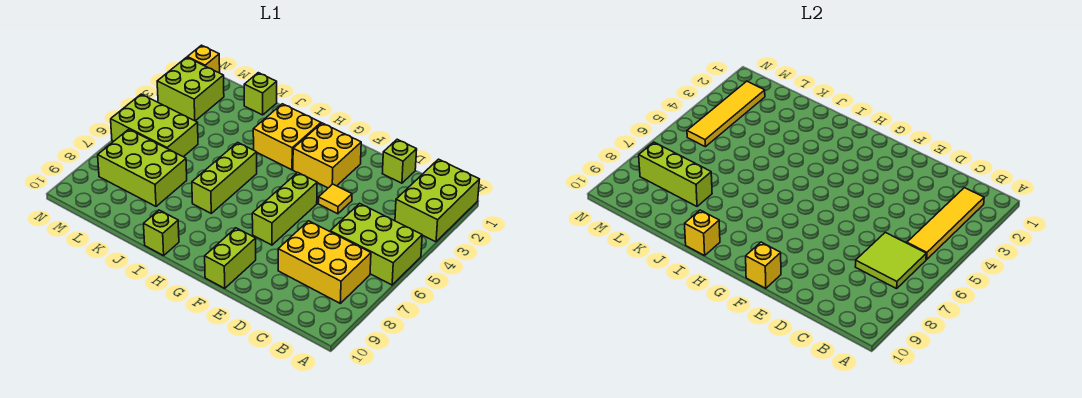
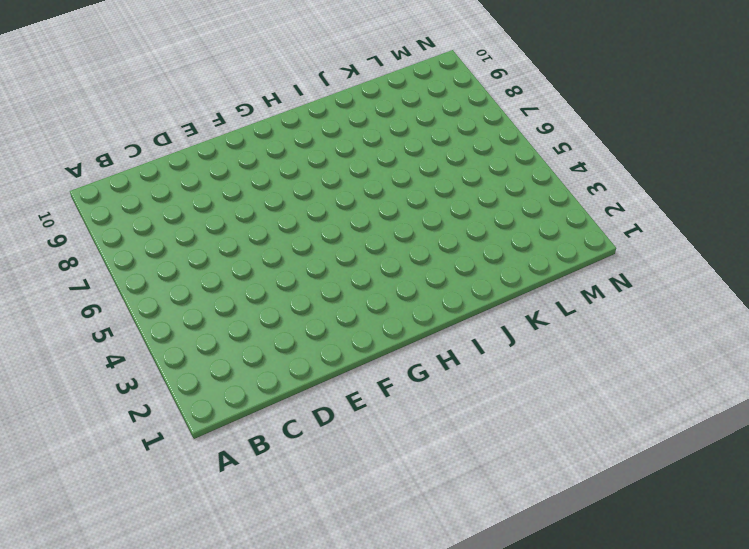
none -> lime brick A1:B3 level 1
none -> lime brick A5:C6 level 1
none -> yellow brick B7:D8 level 1

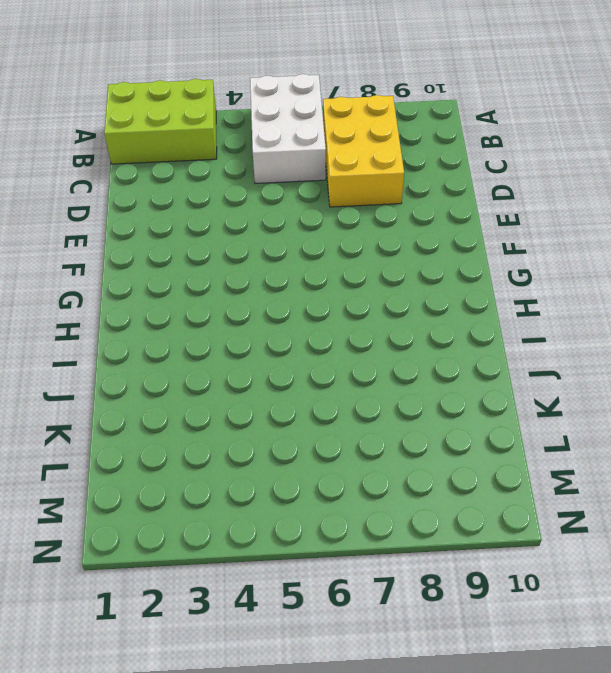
white brick A5:C6 level 1 -> lime brick A5:C6 level 1
none -> lime brick D1 level 1
none -> yellow tile E4 level 1
none -> yellow brick F2:G3 level 1

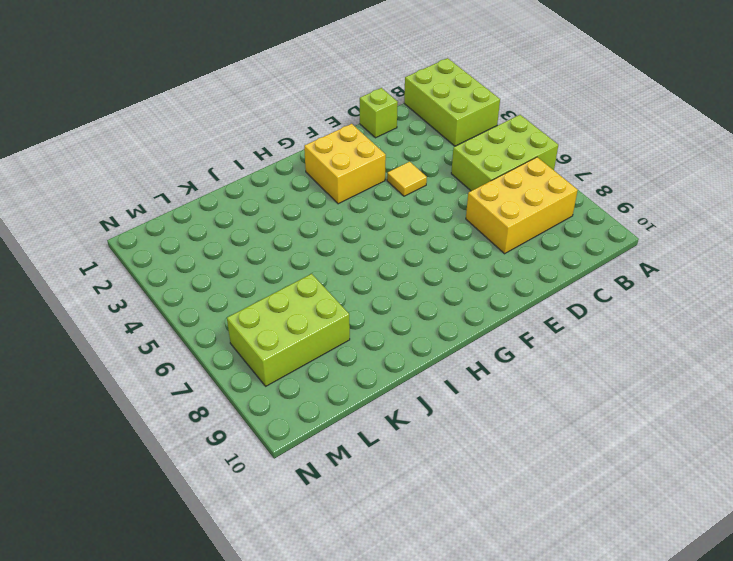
none -> lime brick F5:F7 level 1
none -> lime brick F9:F10 level 1
none -> yellow brick H2:I3 level 1

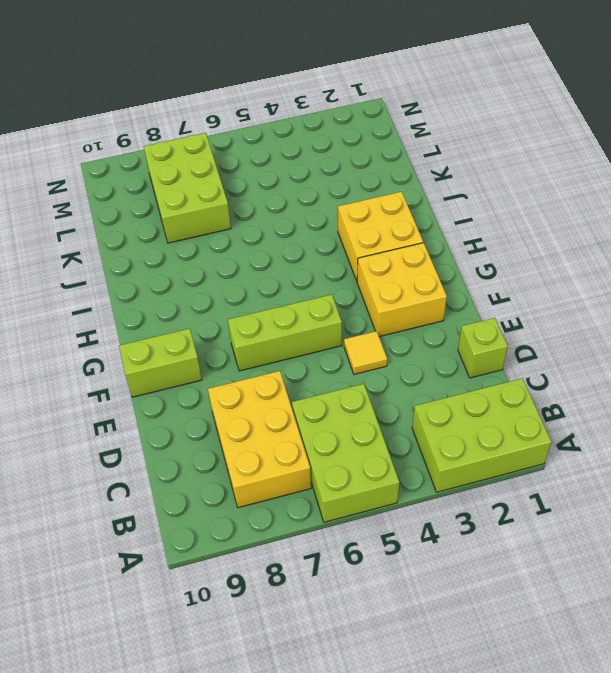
none -> lime brick I5:I7 level 1
none -> lime brick I10 level 1
none -> lime brick K1 level 1

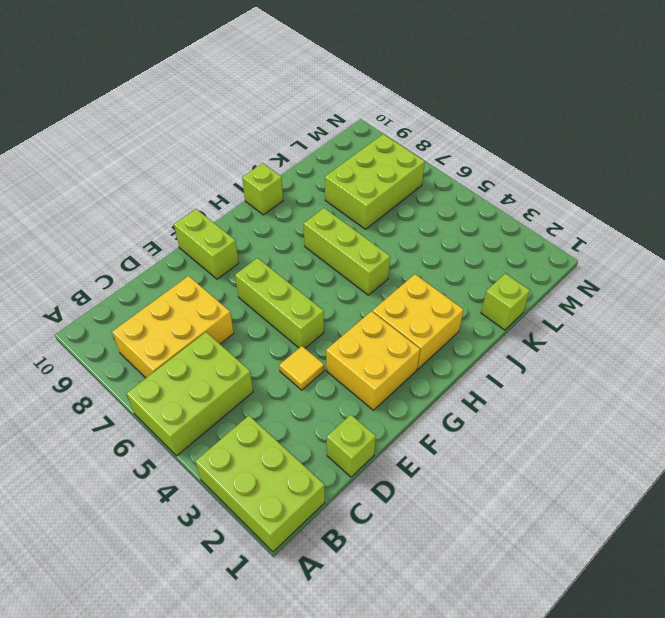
none -> lime brick L5:N6 level 1
none -> lime brick M2:N3 level 1
none -> yellow brick N1 level 1

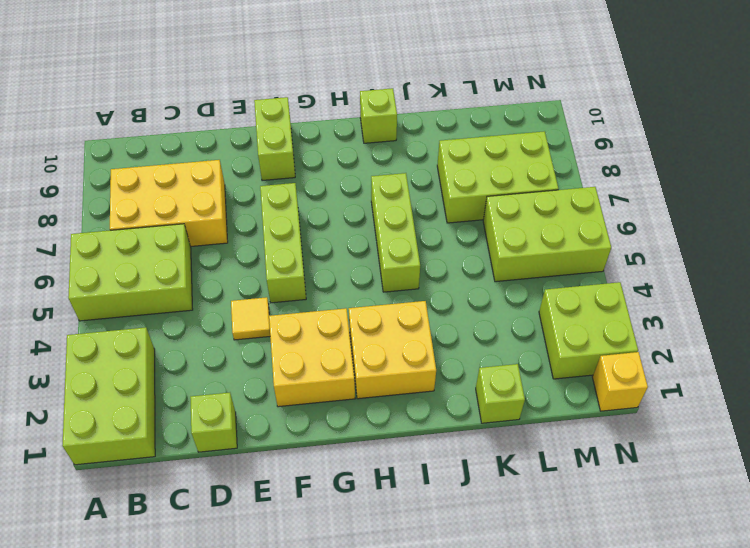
none -> yellow tile B2:B5 level 2
none -> lime tile B6:C7 level 2
none -> yellow brick F10 level 2

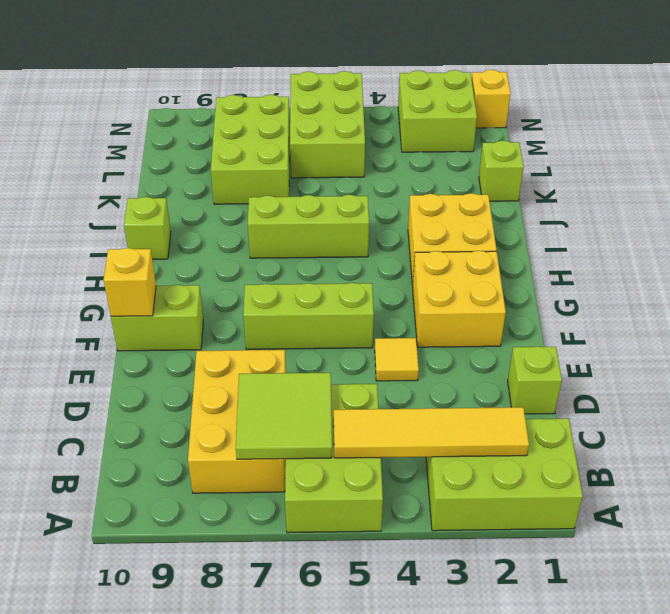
none -> yellow brick I10 level 2
none -> lime brick K8:M8 level 2
none -> yellow tile M2:M5 level 2

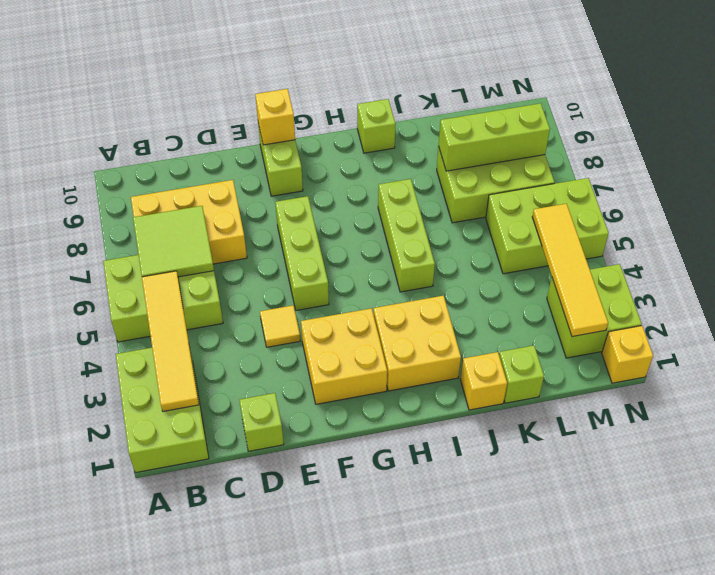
yellow brick J1 level 1 -> yellow brick I10 level 2

